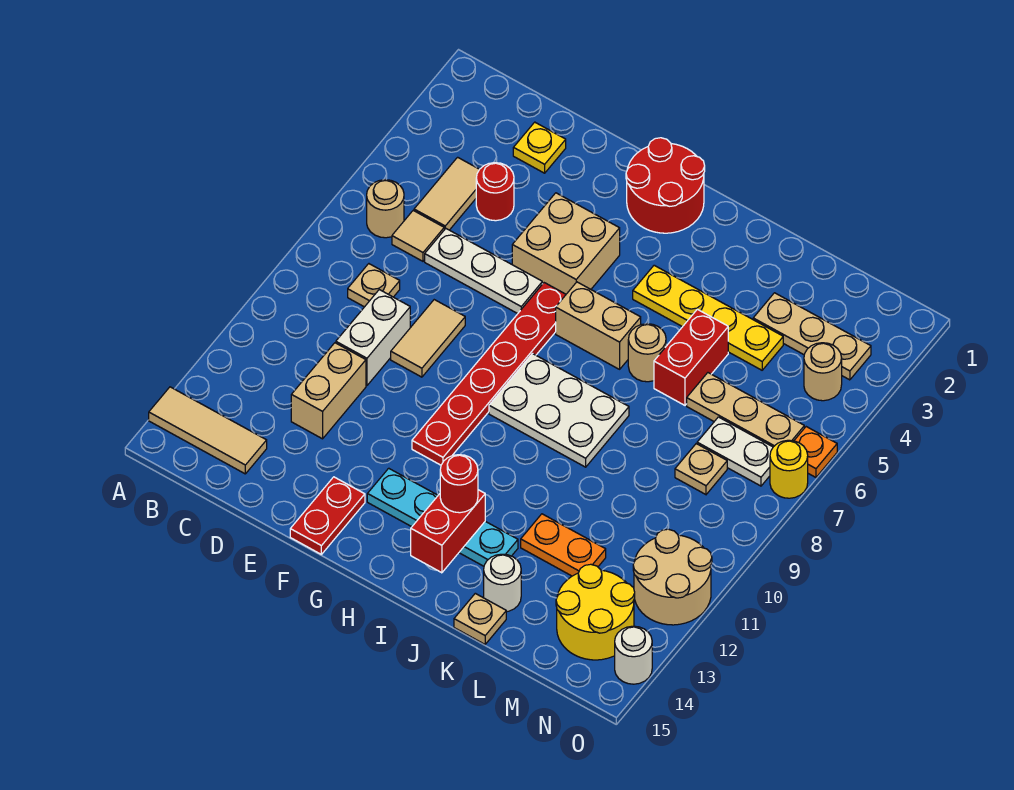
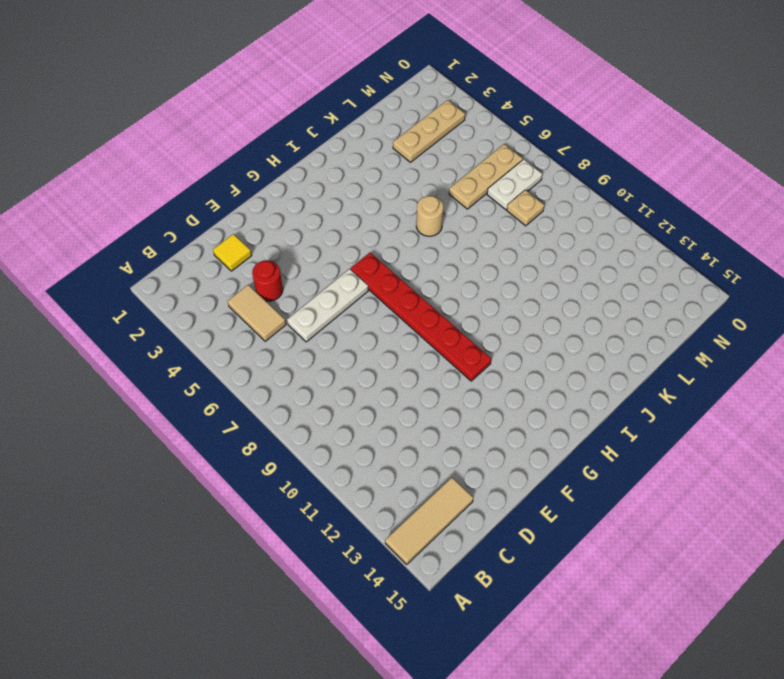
yellow tile D2 level 1 -> yellow plate D2 level 1
none -> tan round brick B6 level 1
none -> tan tile C6 level 1
none -> tan plate C8 level 1
none -> white brick D9:D10 level 1

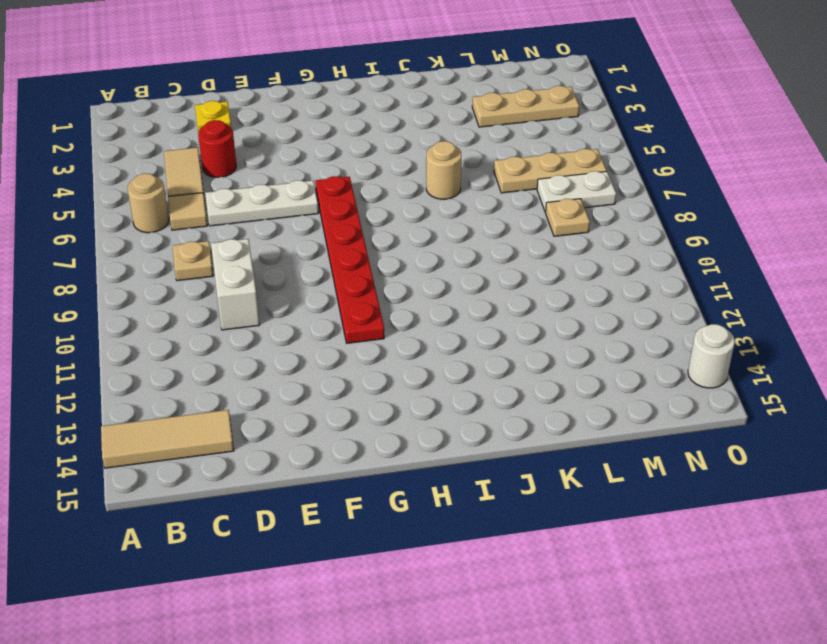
none -> tan brick D11:D12 level 1
none -> tan tile E8:E9 level 1
none -> tan brick F4:G5 level 1
none -> red plate F14:F15 level 1

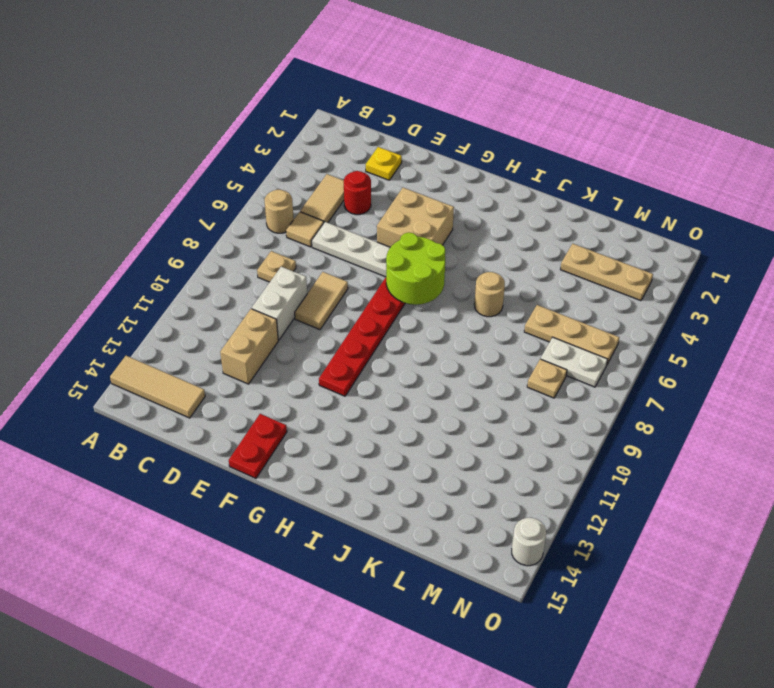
lime round brick G6:H7 level 2 -> none
none -> red round brick G1:H2 level 1
none -> cyan plate G13:J13 level 1
none -> tan brick H6:I6 level 1
none -> white plate H8:J9 level 1

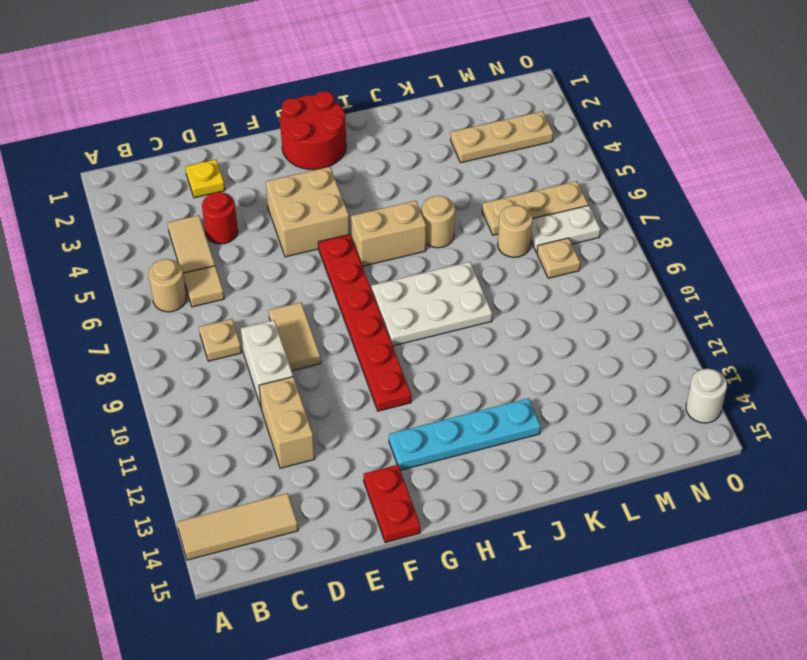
tan round brick L7 level 1 -> tan round brick N4 level 1
none -> white plate D6:F6 level 1
none -> yellow plate I4:L4 level 1
none -> red brick K5:K6 level 1
none -> orange plate K12:L12 level 1

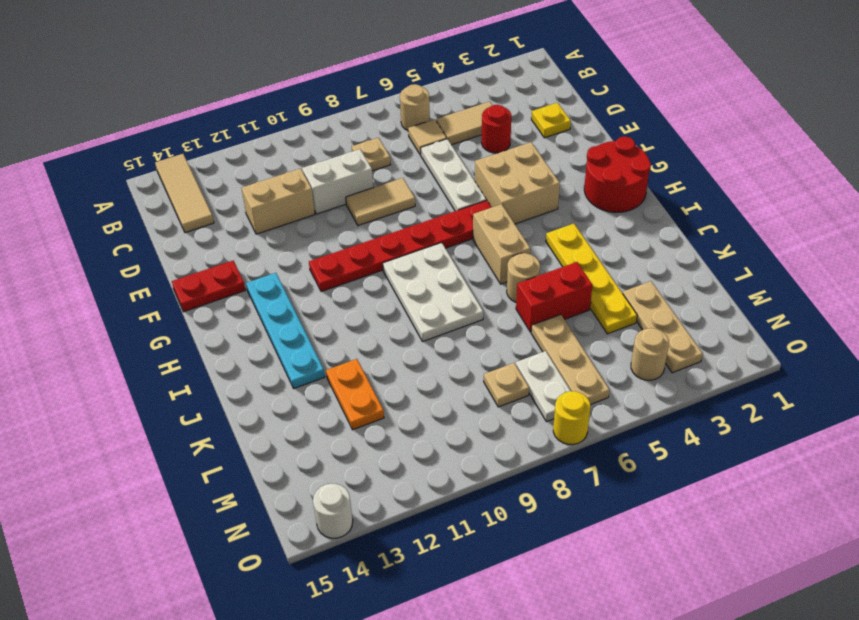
none -> white round brick K14 level 1
none -> tan plate K15 level 1
none -> yellow round brick M13:N14 level 1
none -> tan round brick N11:O12 level 1

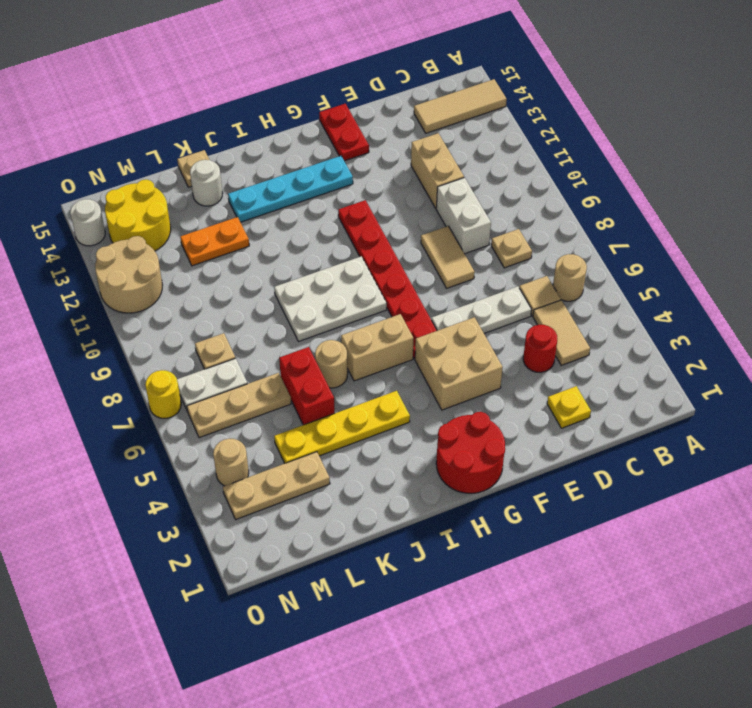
none -> orange plate O6 level 1
none -> red brick I13:I14 level 2
none -> red round brick I13 level 3

